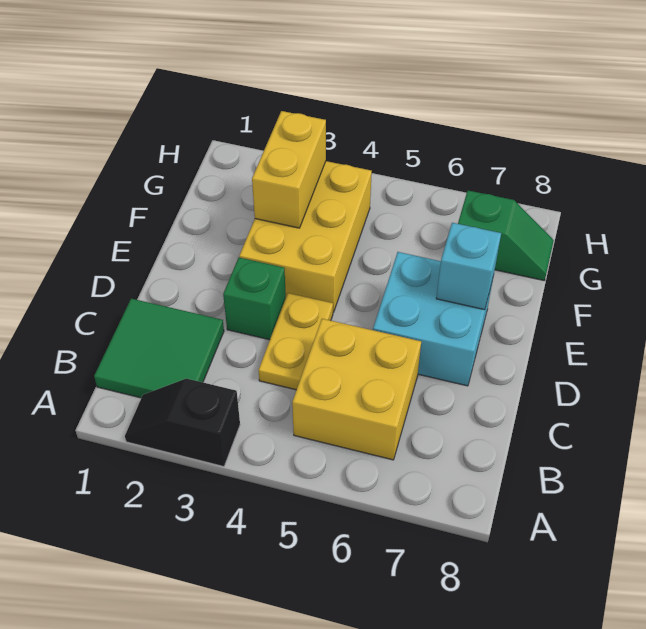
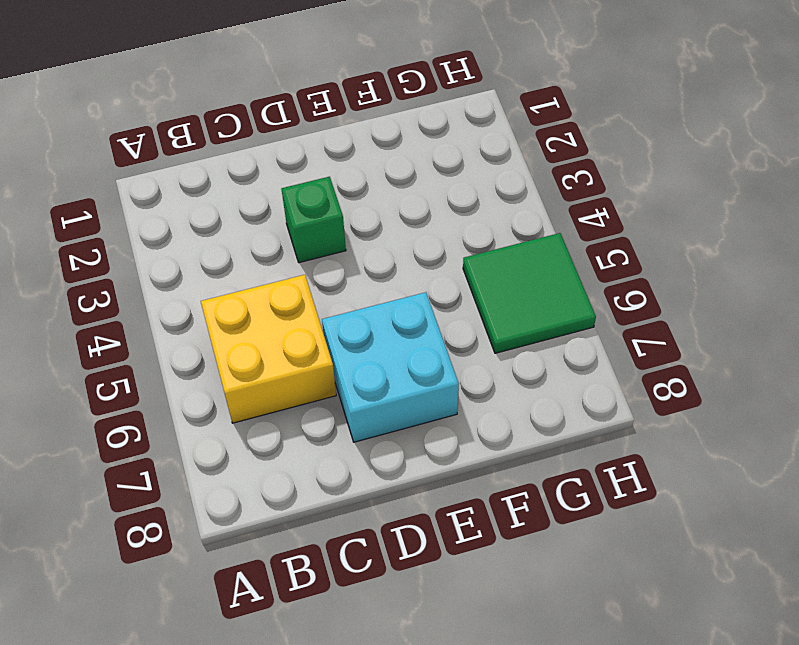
green tile G5:H6 level 1 -> green tile B1:C2 level 1
none -> black slope A2:A3 level 1 top 3
none -> yellow plate C4:D4 level 1

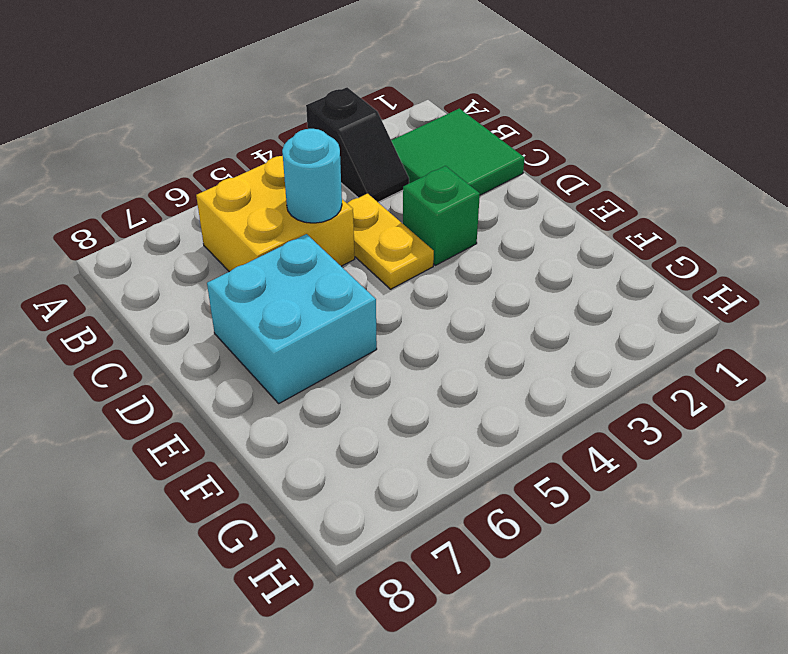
black slope A3:B3 level 1 top A -> black slope A2:A3 level 1 top 3
cyan round brick C5 level 2 -> none
none -> yellow brick E3:G4 level 1
none -> green slope G7:G8 level 1 top 7

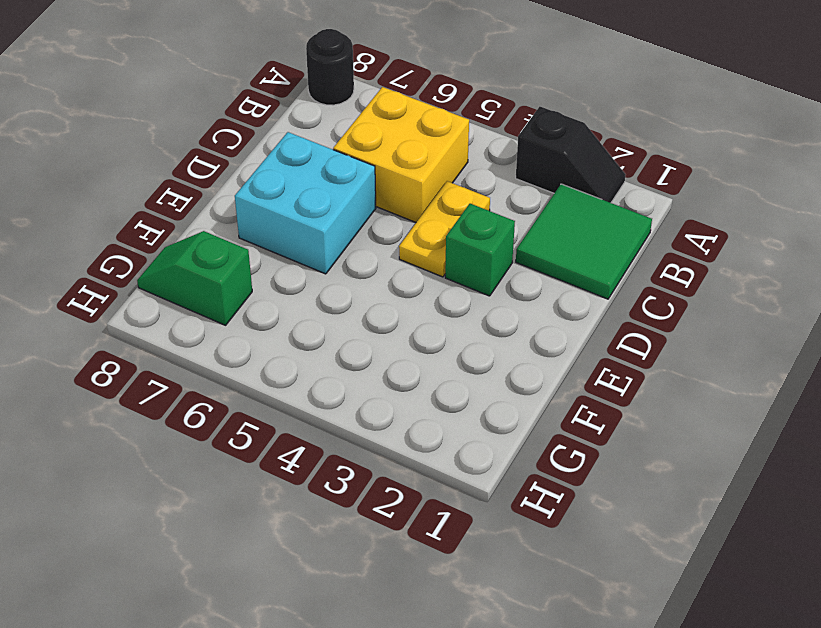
black round brick A8 level 1 -> none
none -> yellow brick E3:G4 level 1
none -> cyan brick E7 level 2

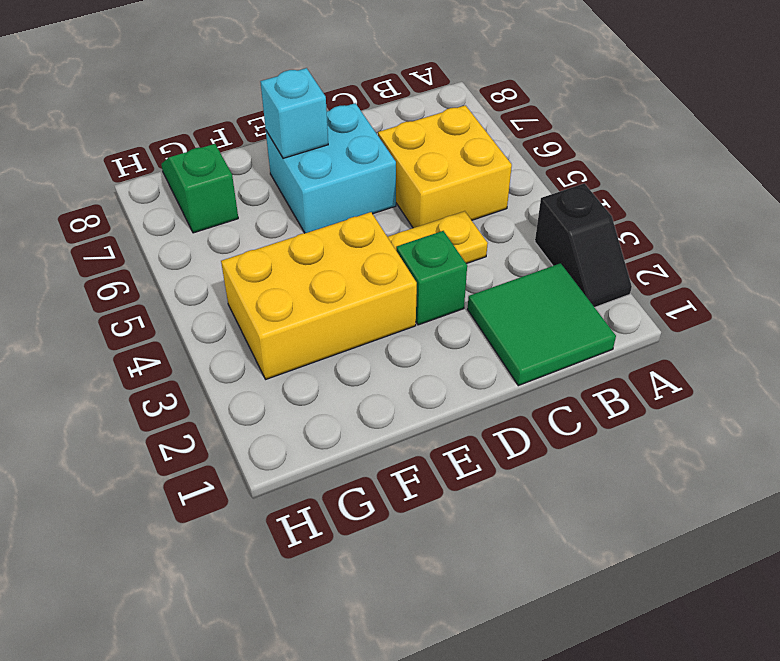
none -> yellow brick F3:G3 level 2

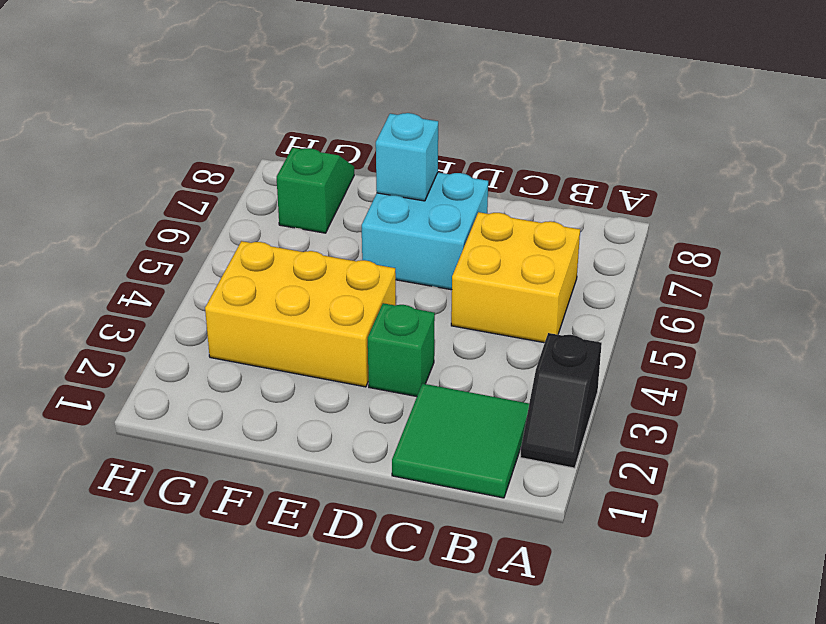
none -> yellow plate C4:D4 level 1
none -> yellow brick F3:G3 level 2

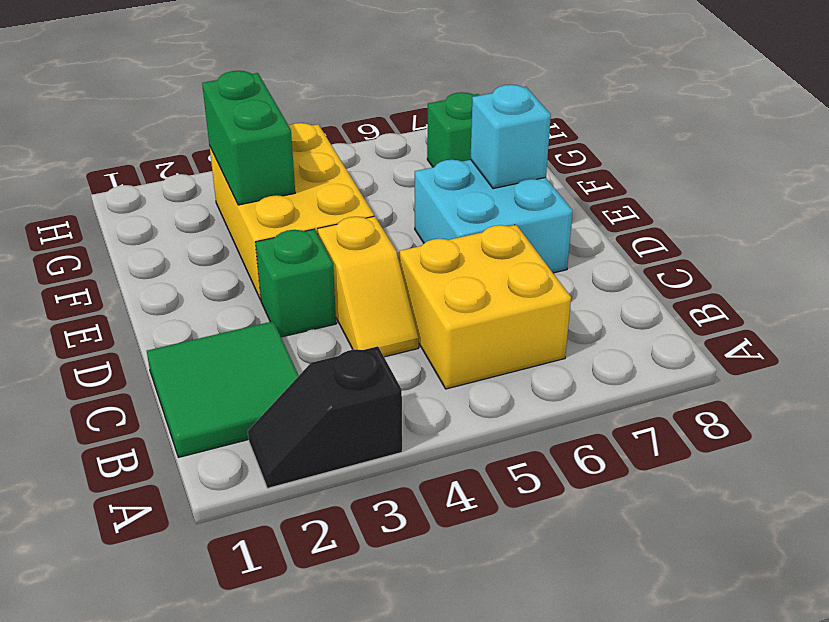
yellow slope C4:D4 level 1 top D -> yellow plate C4:D4 level 1
green brick F3:G3 level 2 -> yellow brick F3:G3 level 2

